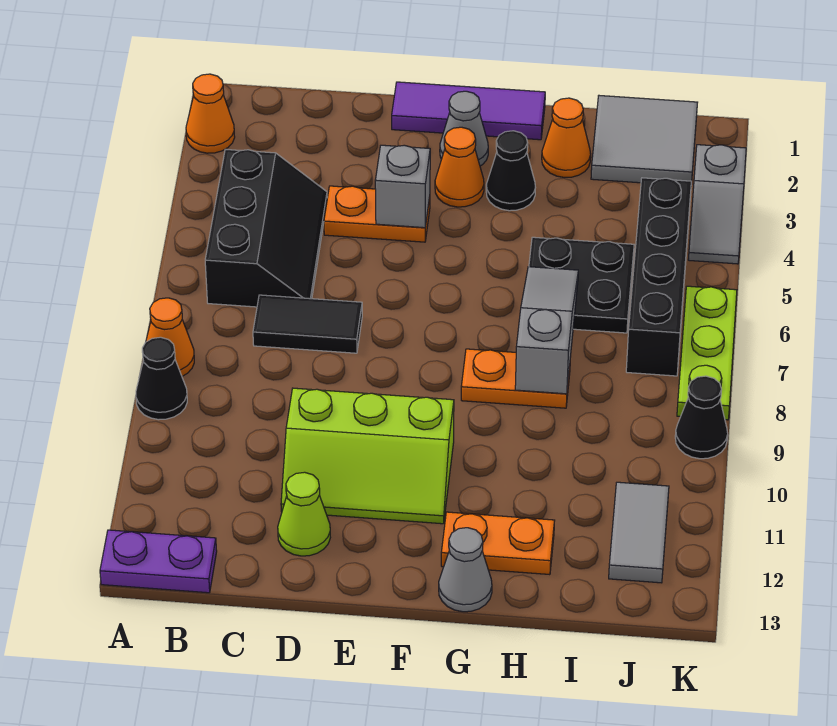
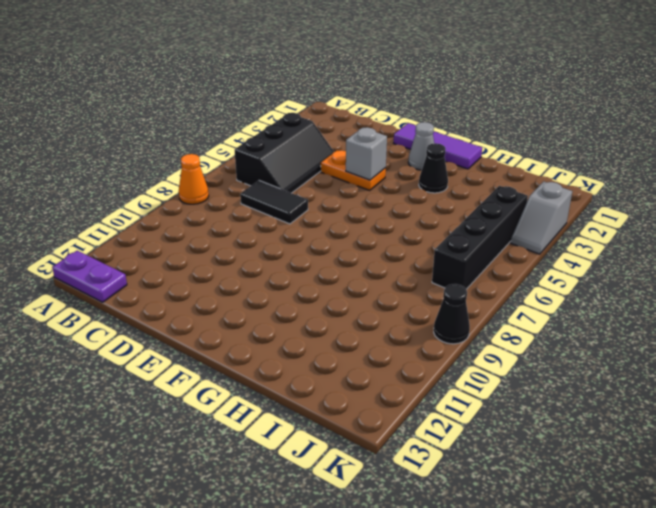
none -> orange cone A2 level 1
none -> black cone A9 level 1
none -> lime slope D10:F11 level 1 top 10

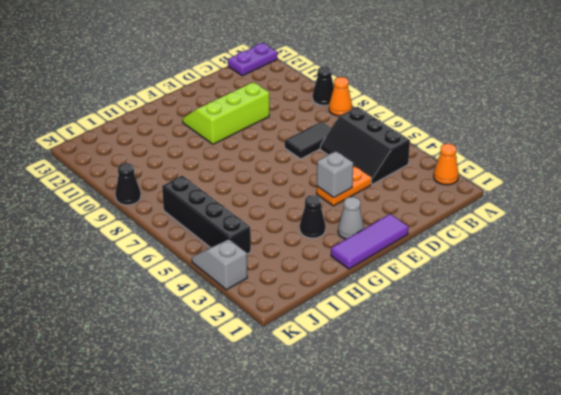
none -> lime cone D12 level 1
none -> orange cone F3 level 1
none -> orange plate G8:H8 level 1

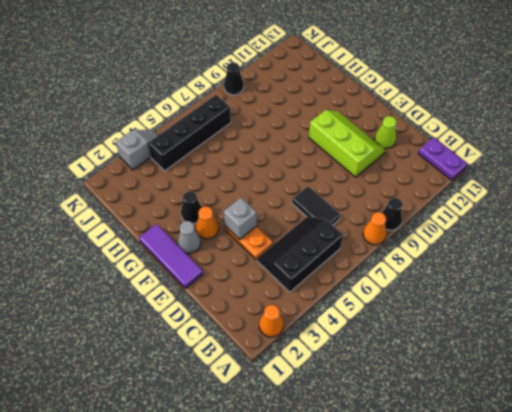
none -> orange plate G8:H8 level 1
none -> orange plate G12:H12 level 1
none -> grey cone G13 level 1

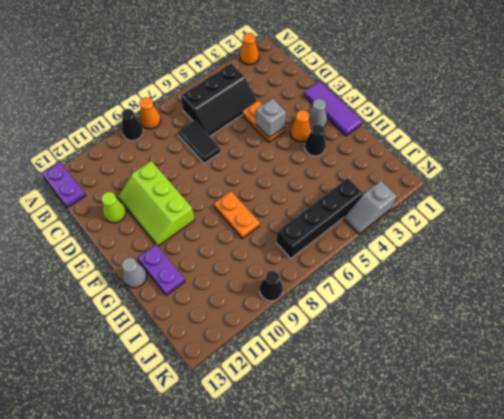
purple plate G12:H12 level 1 -> orange plate G12:H12 level 1
none -> orange cone H2 level 1
none -> black plate H5:I6 level 1
none -> grey tile I1:J2 level 1

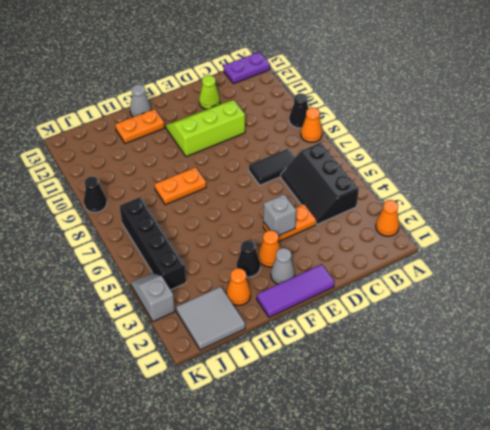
none -> black plate H5:I6 level 1
none -> grey tile J11:J12 level 1
none -> lime plate K6:K8 level 1

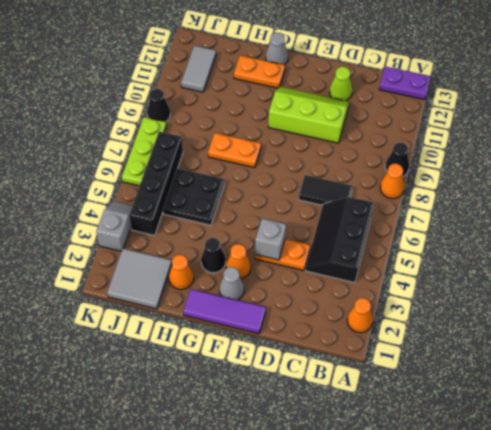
none -> grey slope H6:H8 level 2 top 8

